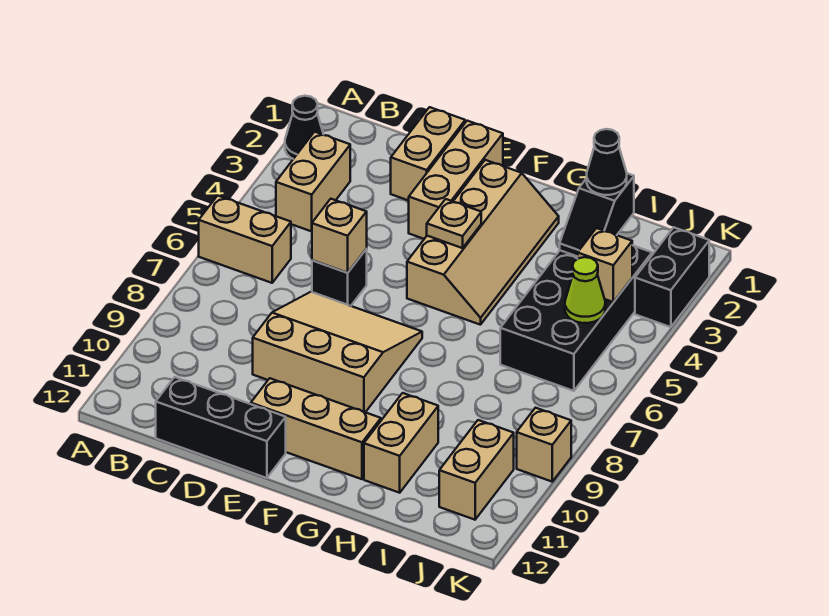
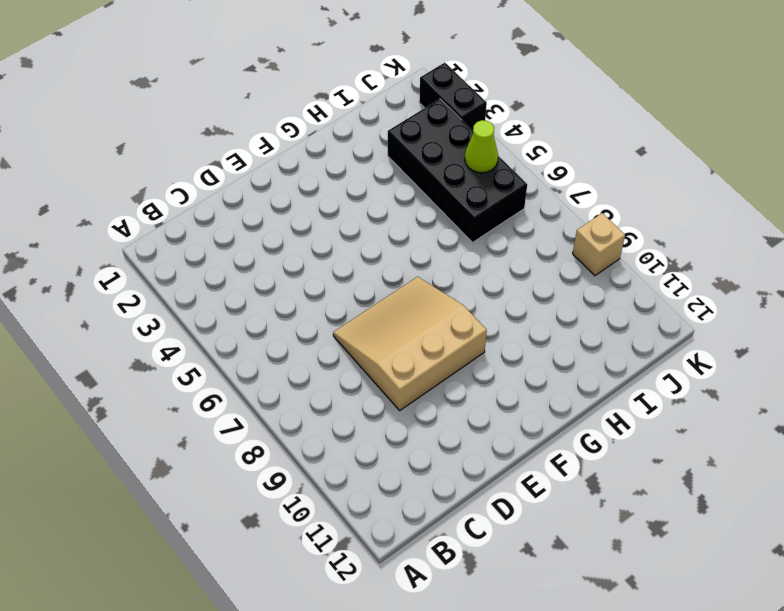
none -> black cone A2 level 1
none -> tan brick A6:B6 level 1
none -> tan brick B3:B4 level 1

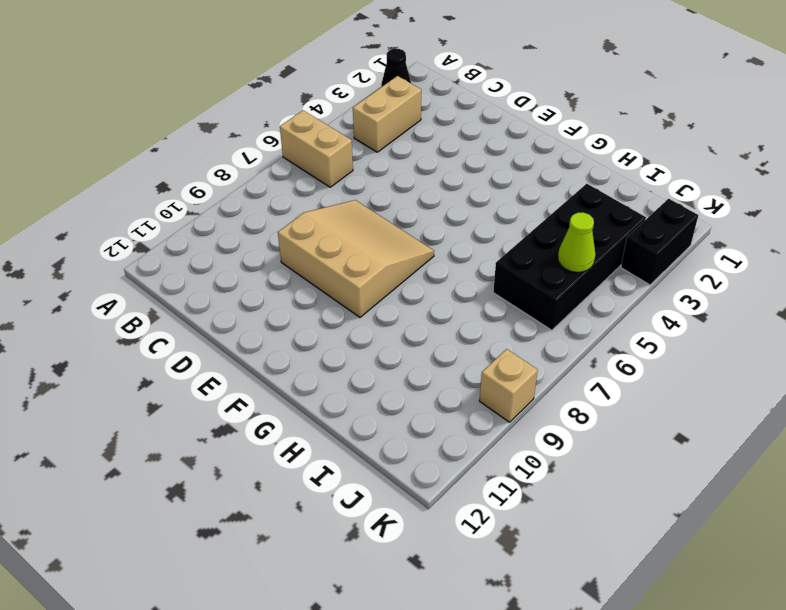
none -> black brick C12:E12 level 1
none -> tan brick D1:D2 level 1
none -> black brick D6 level 1

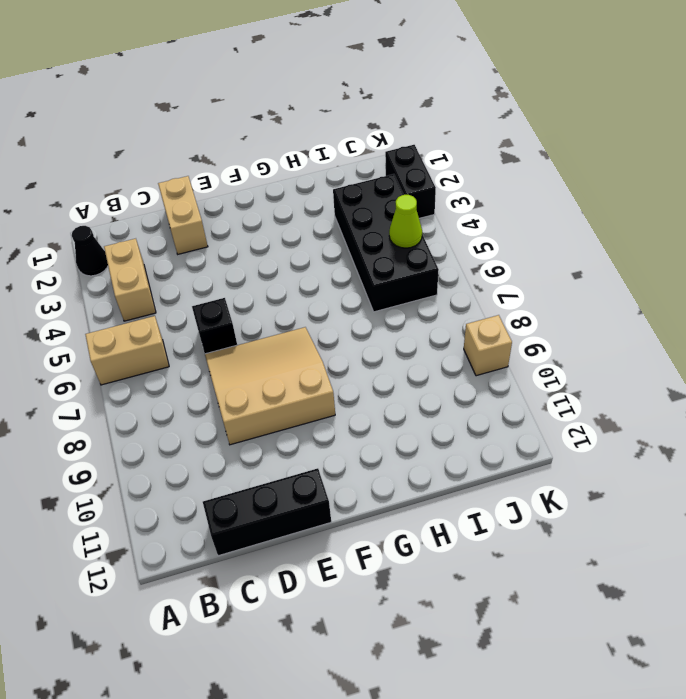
none -> tan brick E1:E3 level 1
none -> tan brick E11:G11 level 1
none -> tan slope F2:G5 level 1 top F

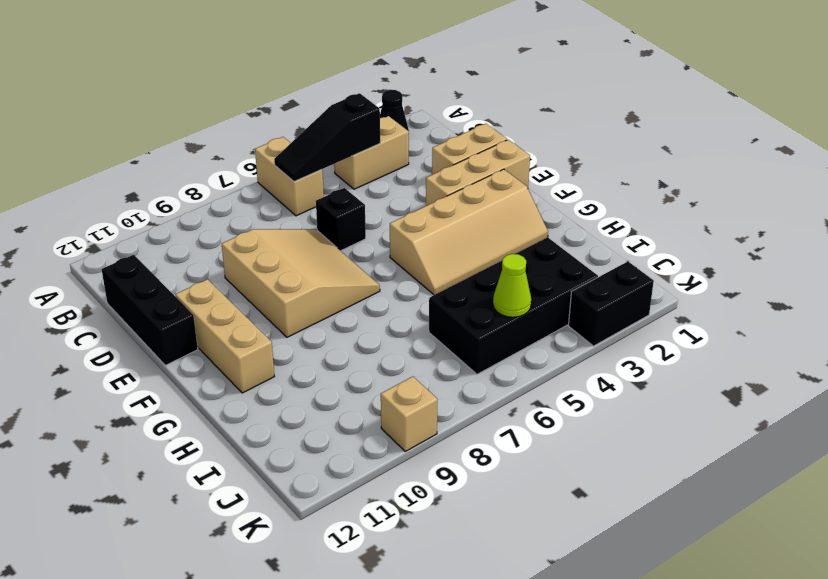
black slope B4:B6 level 2 top 4 -> none
none -> tan brick H10:H11 level 1
none -> tan brick J10:J11 level 1
none -> tan brick D6 level 2

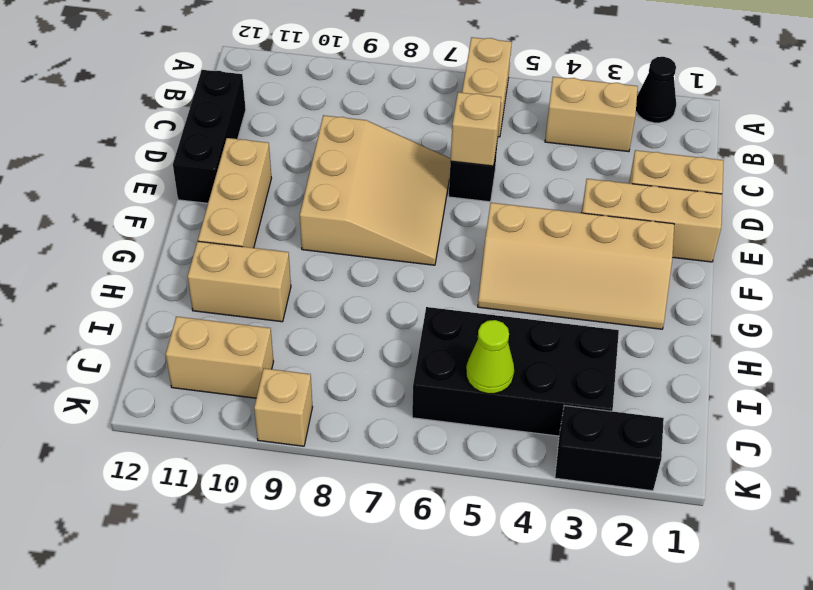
none -> tan plate F4 level 2
none -> black slope I2:I3 level 2 top 2
none -> tan brick J4 level 2

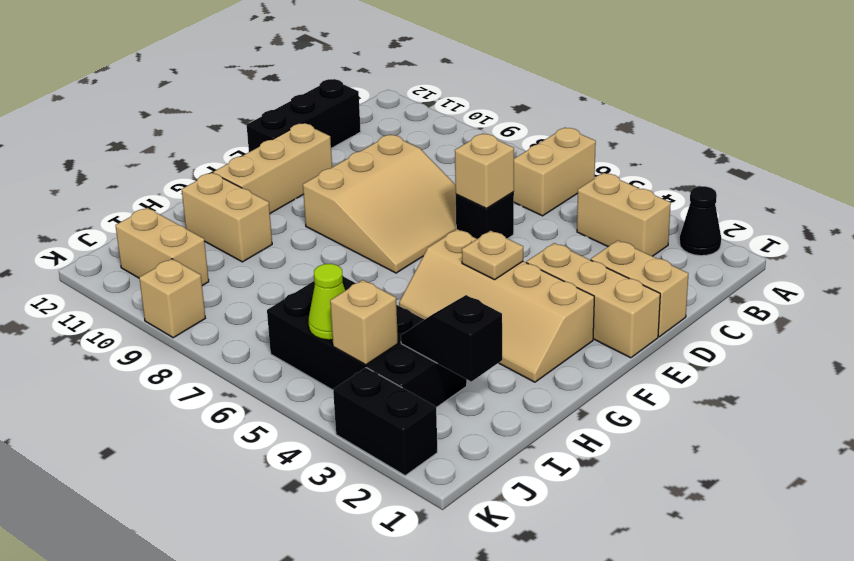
none -> black cone I2 level 3

